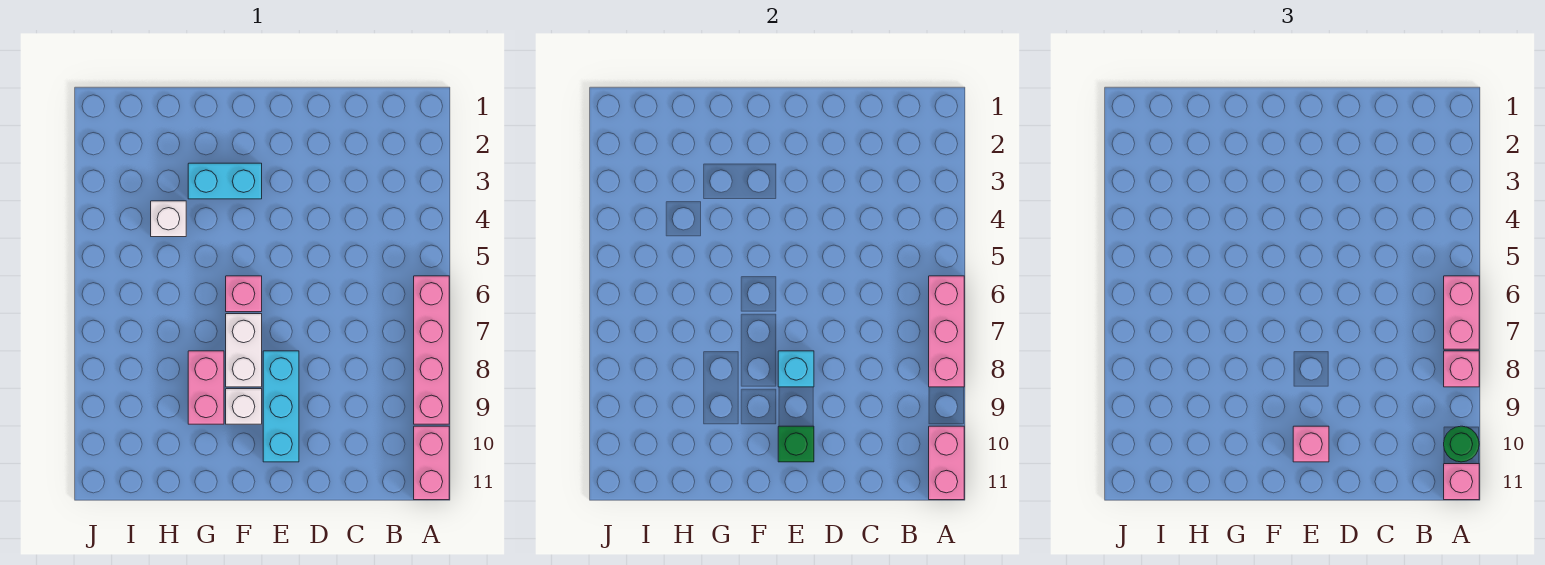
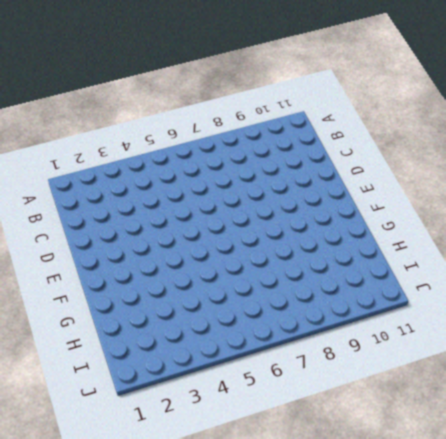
none -> pink brick A6:A9 level 1
none -> pink brick A10:A11 level 1
none -> cyan brick E8:E10 level 1

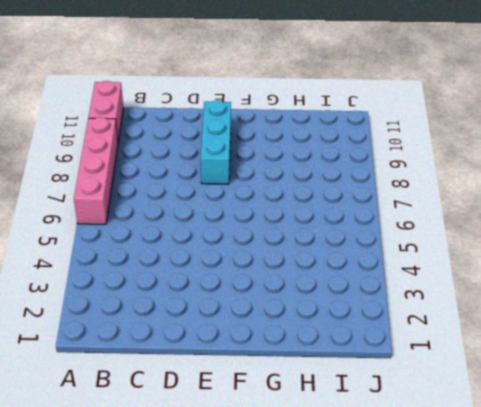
none -> cyan brick F3:G3 level 1
none -> pink brick F6 level 1
none -> white brick F7:F8 level 1

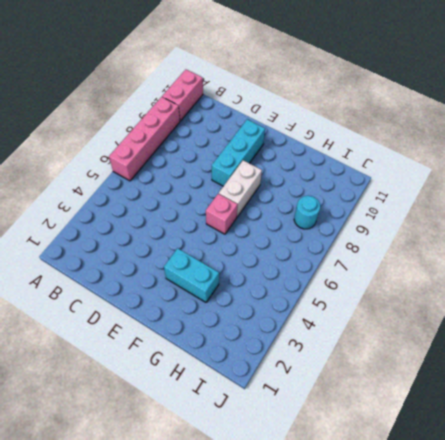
cyan round brick I8 level 1 -> none
none -> white brick F9 level 1
none -> pink brick G8:G9 level 1
none -> white brick H4 level 1

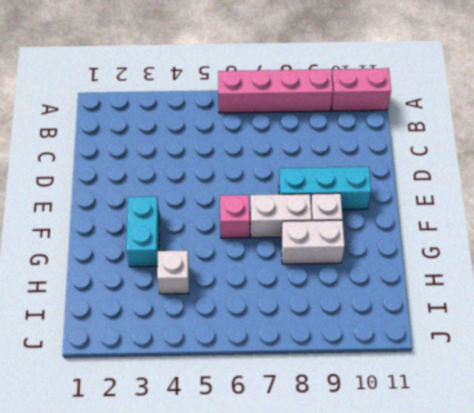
white brick G8:G9 level 1 -> pink brick G8:G9 level 1
none -> pink brick A6:A8 level 2
none -> pink brick A10:A11 level 2
none -> cyan brick E8 level 2

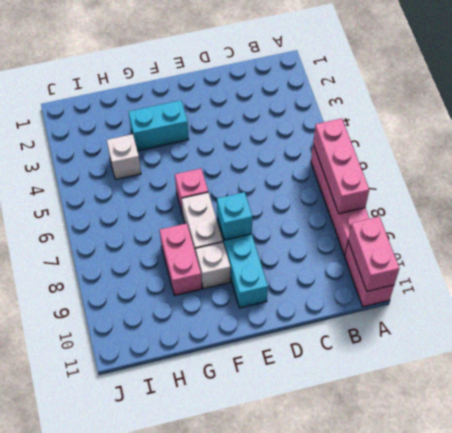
none -> green brick E10 level 2
none -> pink brick A6:A7 level 3
none -> pink brick A8 level 3

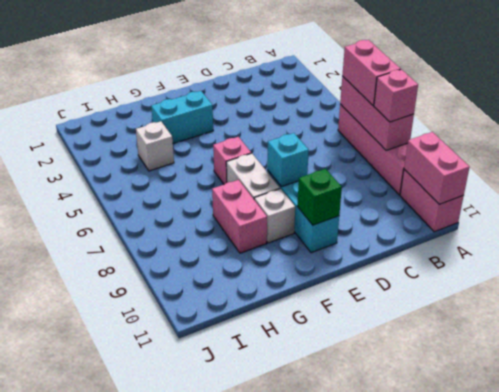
none -> green round brick A10 level 3
none -> pink brick A11 level 3
none -> pink brick E10 level 3

